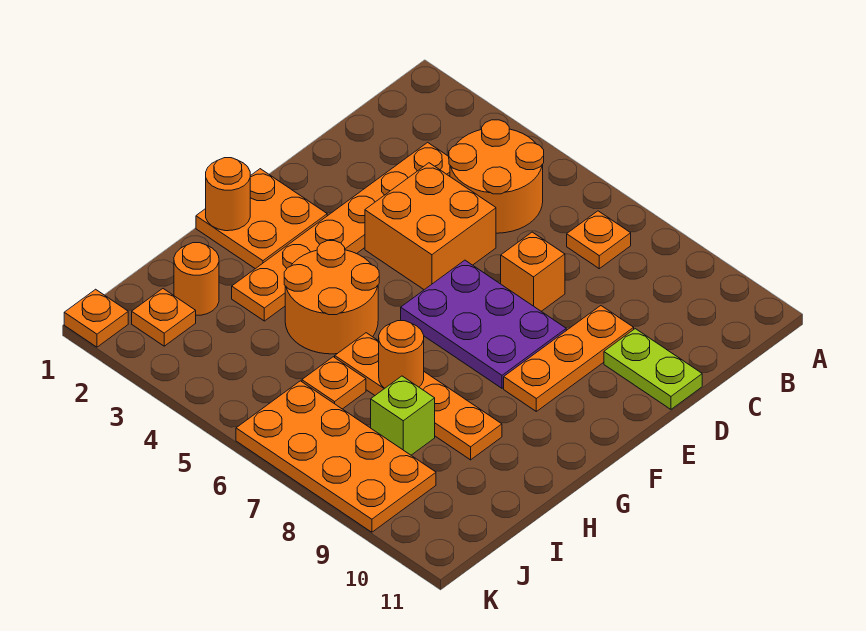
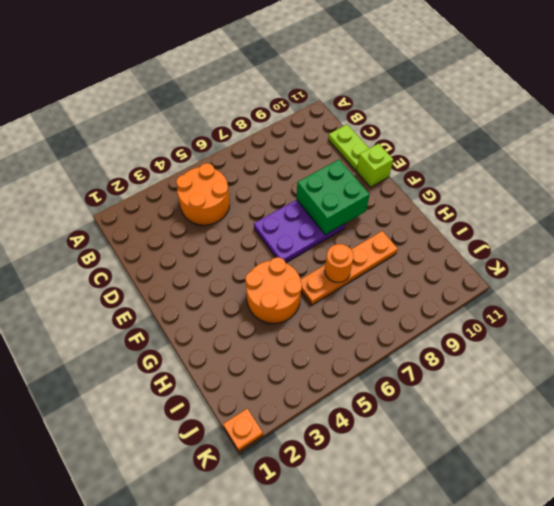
lime plate C11:D11 level 1 -> lime plate D10:D11 level 1
green brick E8:F9 level 2 -> none
lime brick E11 level 1 -> lime brick I8 level 1
none -> orange plate B7 level 1
none -> orange plate C3:H3 level 1
none -> orange brick D4:E5 level 1

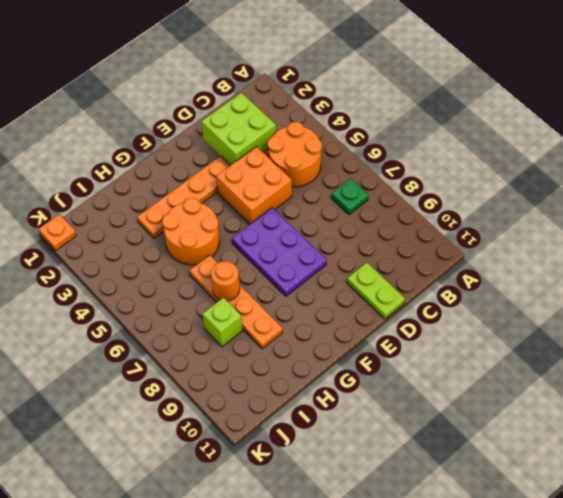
green plate B7 level 1 -> orange plate B7 level 1
lime brick C2:D3 level 2 -> none
none -> orange brick D7 level 1
none -> orange plate D9:F9 level 1
none -> orange plate F1:G2 level 1

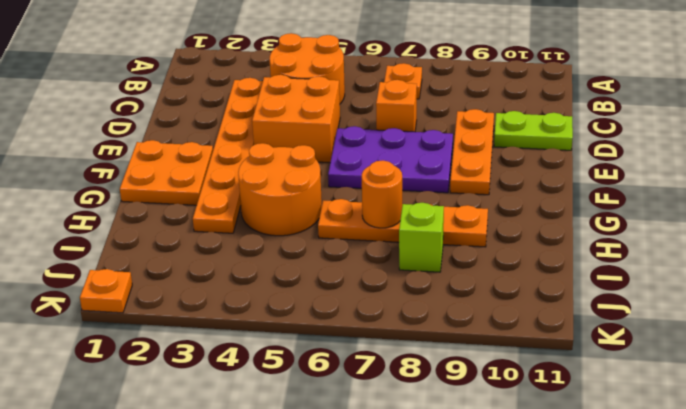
none -> orange round brick I2 level 1
none -> orange plate I6 level 1
none -> orange plate J2 level 1

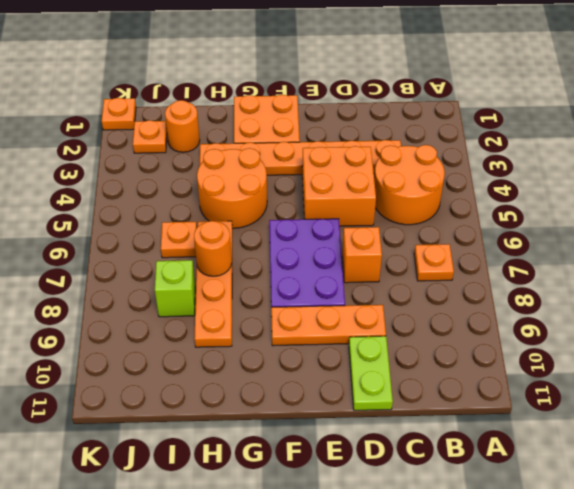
none -> orange plate J6:K9 level 1
none -> orange round brick G1 level 2

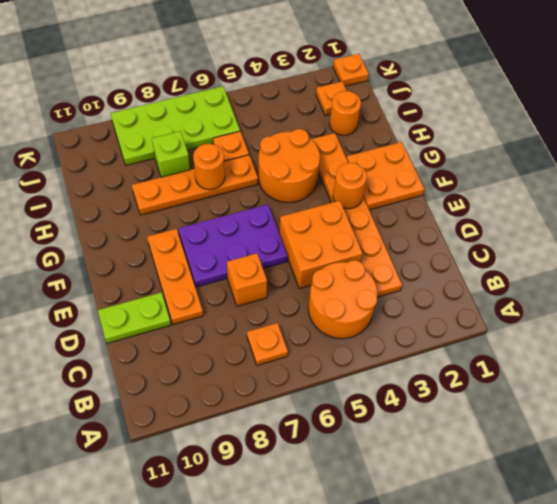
orange round brick F3 level 2 -> orange round brick G1 level 2
lime plate J6:K9 level 1 -> orange plate J6:K9 level 1

